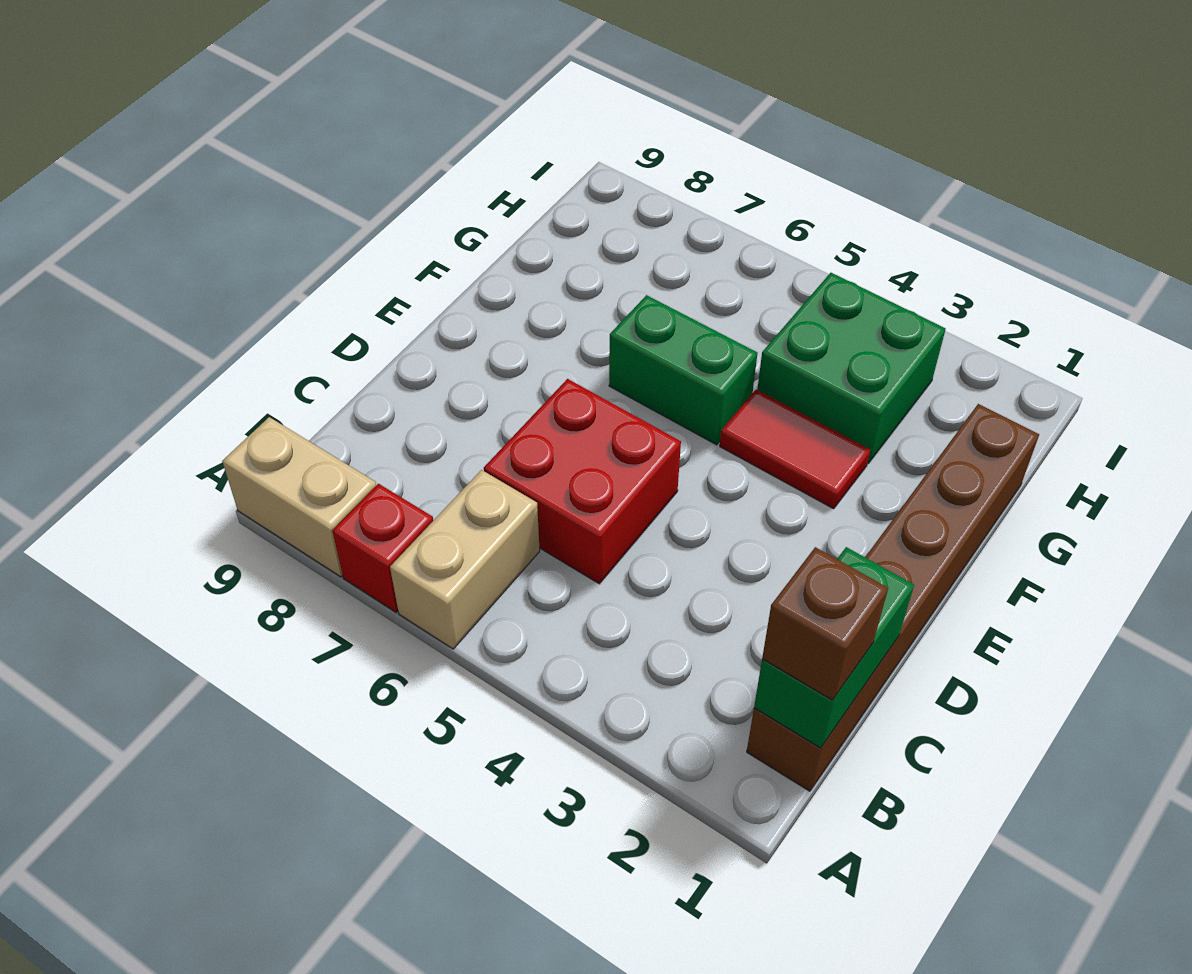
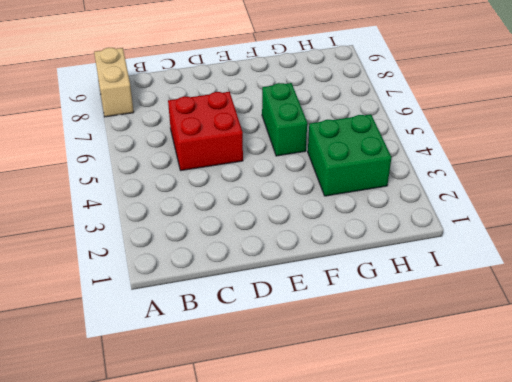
none -> tan brick A6:B6 level 1
none -> red brick A7 level 1

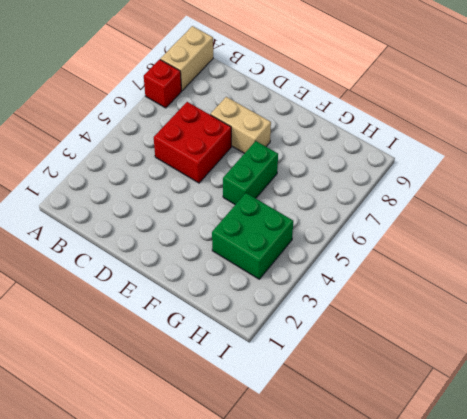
tan brick D7:E7 level 1 -> tan brick A6:B6 level 1
none -> brown brick B1:G1 level 1
none -> red tile F3:F4 level 1

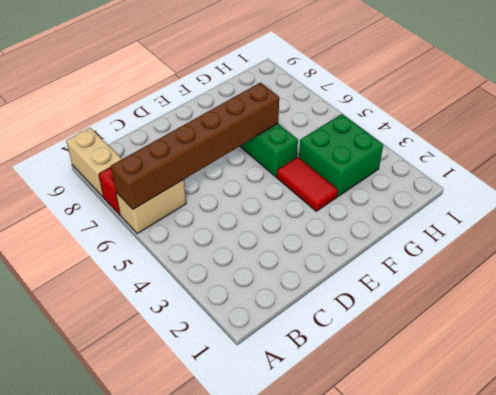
brown brick A6:F6 level 2 -> brown brick B1:G1 level 1
none -> red brick C5:D6 level 1
none -> green brick B1:C1 level 2

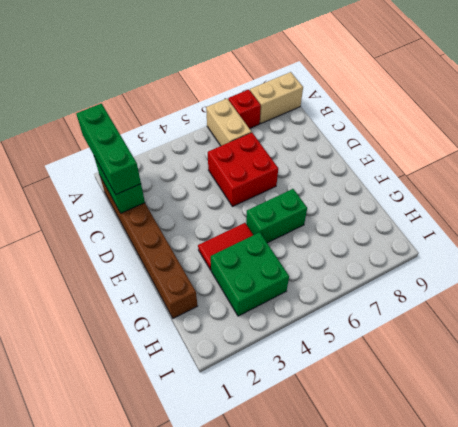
green brick A1:C1 level 3 -> brown brick B1 level 3

